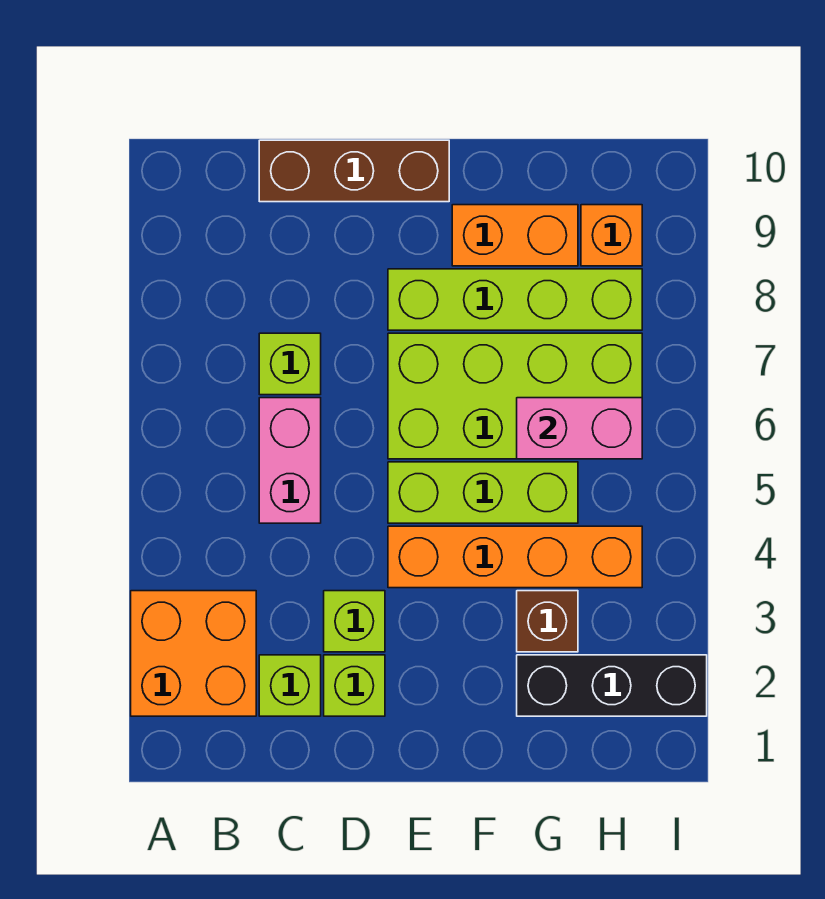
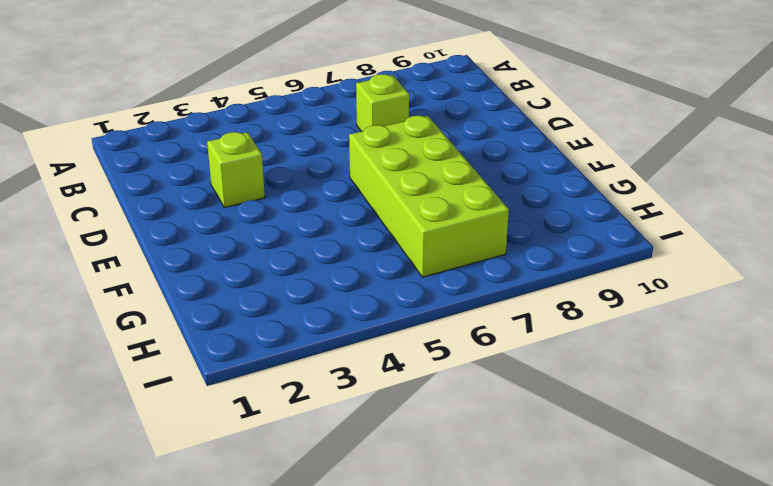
none -> orange brick A2:B3 level 1
none -> lime brick C2 level 1
none -> pink brick C5:C6 level 1

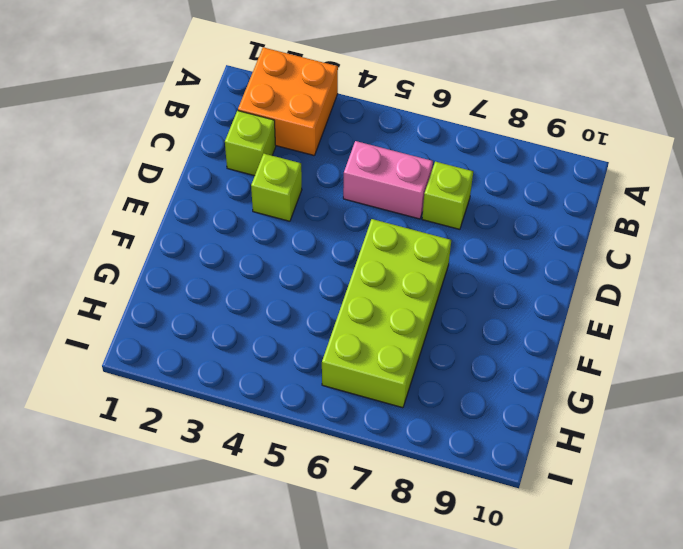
none -> brown brick C10:E10 level 1
none -> lime brick D2 level 1
none -> orange brick E4:H4 level 1

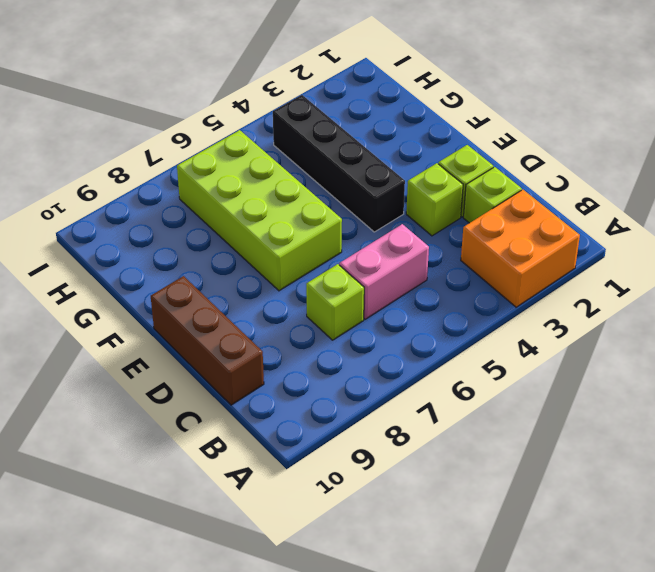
black brick E4:H4 level 1 -> orange brick E4:H4 level 1
none -> lime brick E5:G5 level 1
none -> lime brick E8:H8 level 1
none -> orange brick F9:G9 level 1

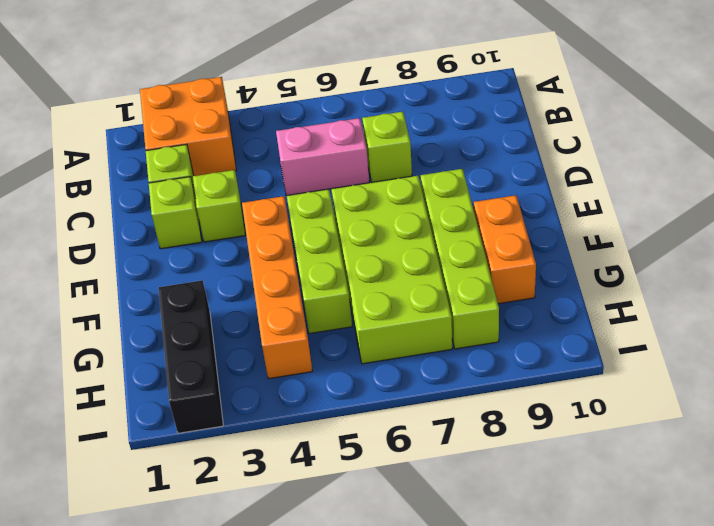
none -> brown brick C10:E10 level 1
none -> brown brick G3 level 1
none -> orange brick H9 level 1

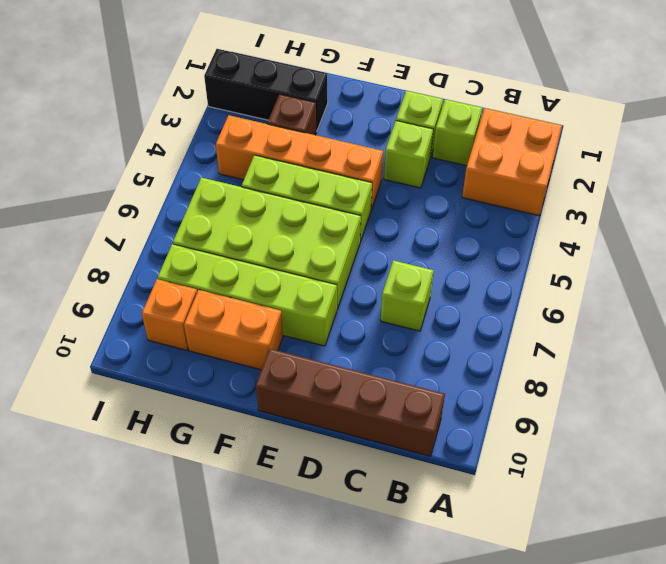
brown brick B10:E10 level 1 -> brown brick C10:E10 level 1
none -> pink brick C5:C6 level 1
none -> pink brick G6:H6 level 2

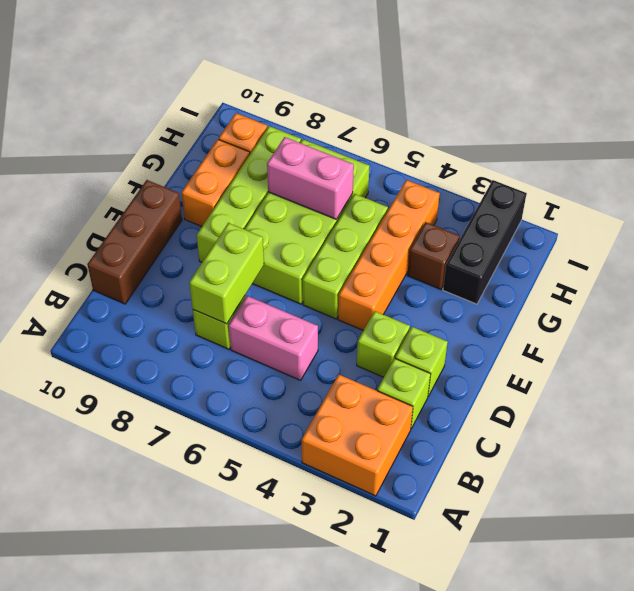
lime brick C7:D7 level 2 -> none
pink brick G6:G7 level 2 -> pink brick G6:H6 level 2

